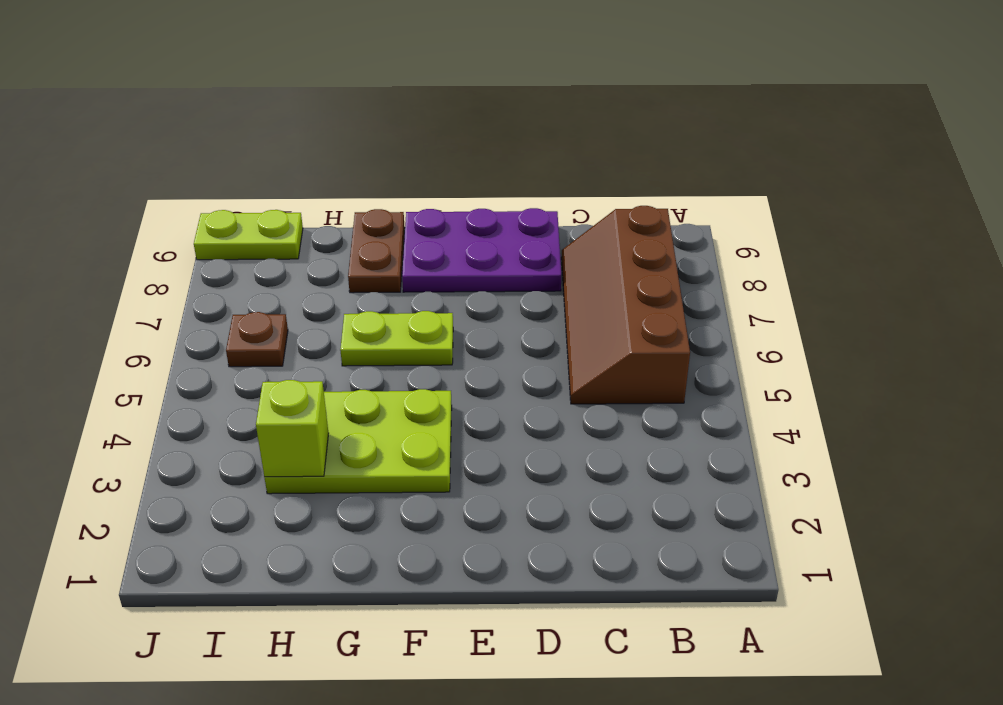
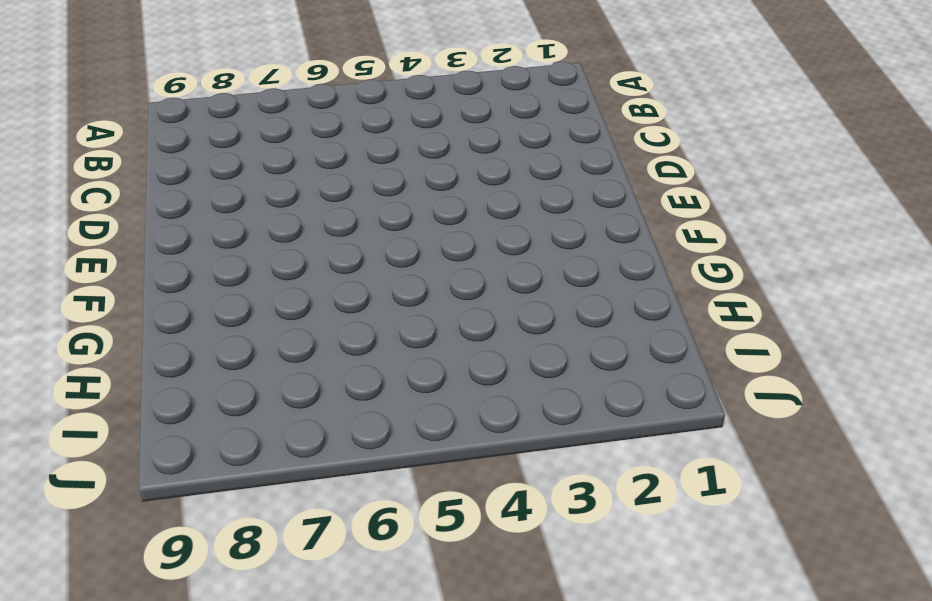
none -> brown slope B5:C8 level 1 top B
none -> purple plate D8:F9 level 1

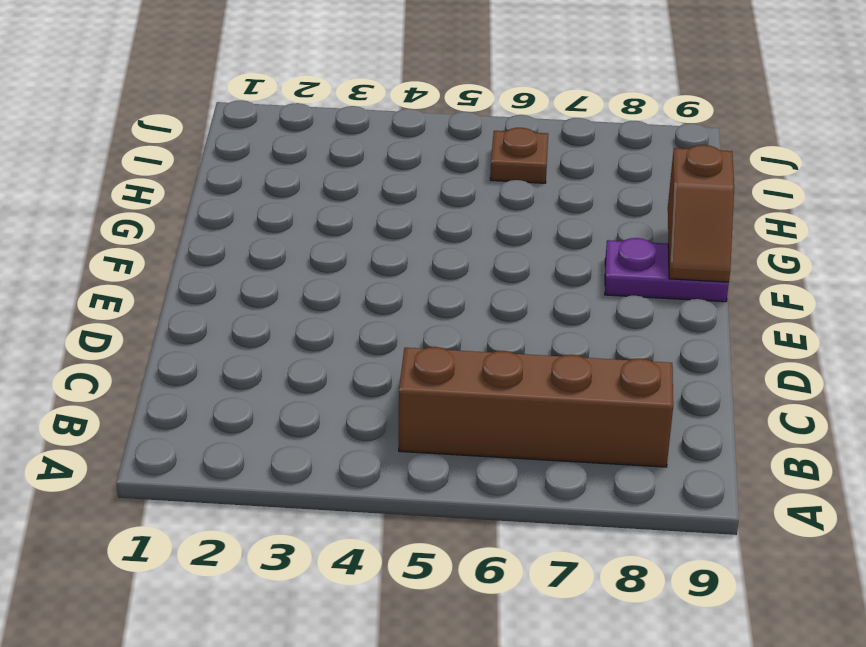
purple plate F8:F9 level 1 -> purple plate D8:F9 level 1
brown slope F9:G9 level 2 top G -> none
none -> lime plate F3:H4 level 1
none -> lime plate F6:G6 level 1

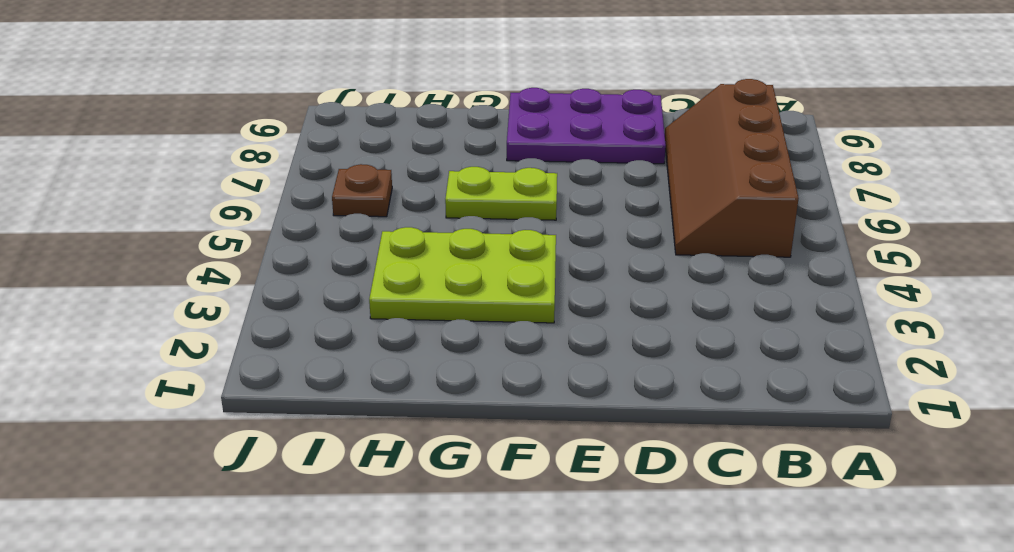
none -> brown plate G8:G9 level 1
none -> lime plate I9:J9 level 1

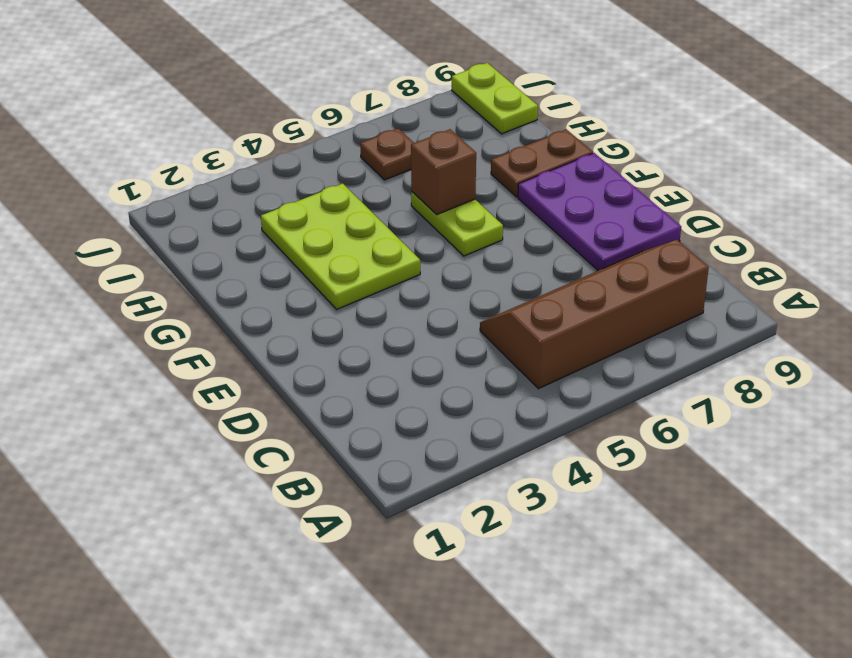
brown brick G6 level 2 -> none
none -> lime brick H3 level 2

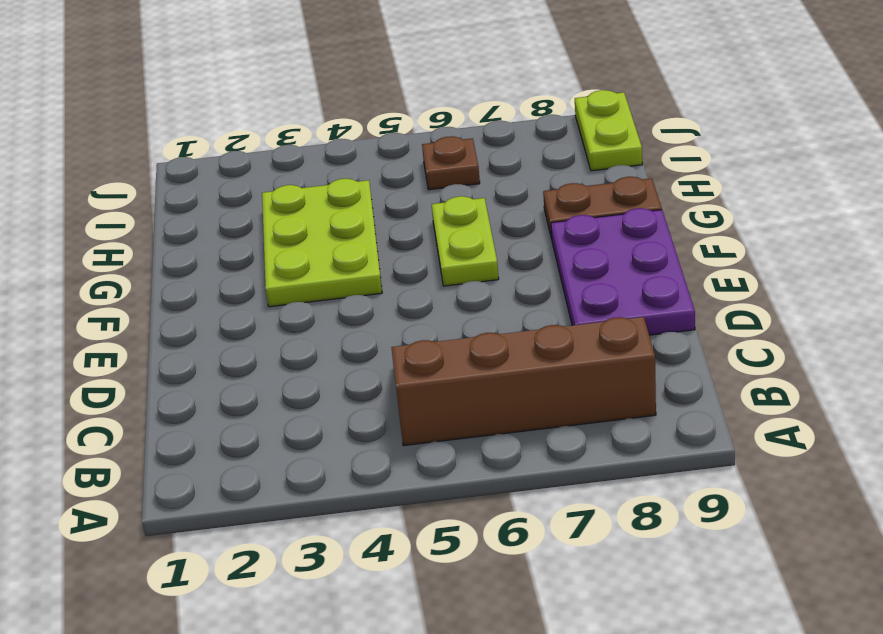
none -> lime brick H3 level 2

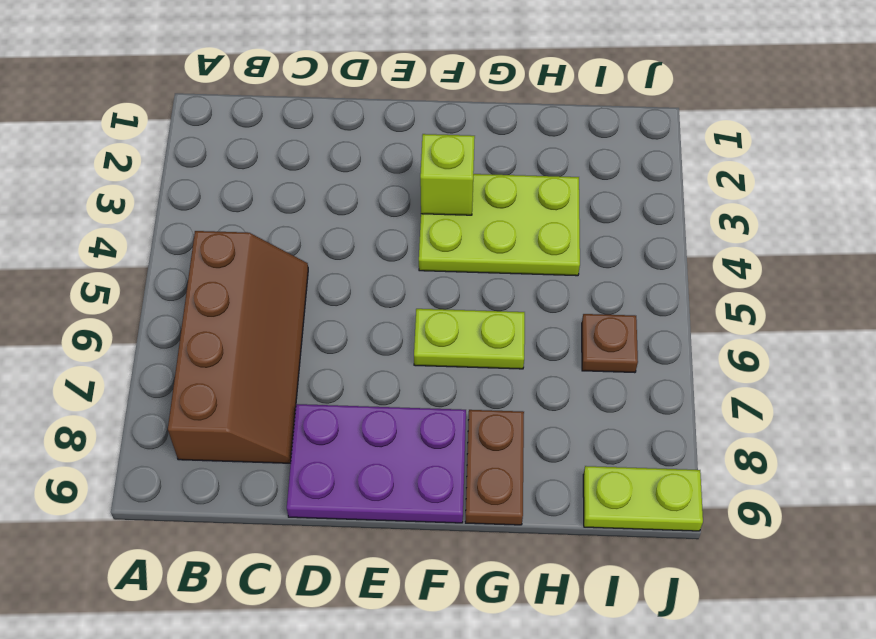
lime brick F3 level 2 -> lime brick H3 level 2

